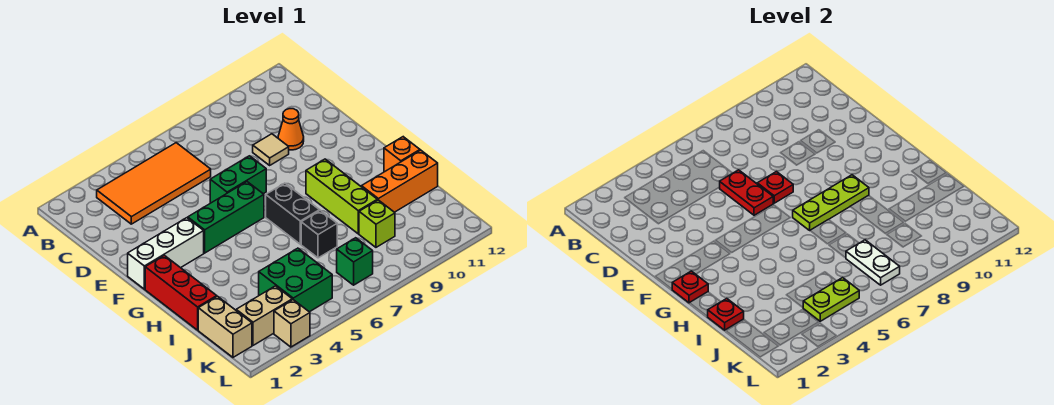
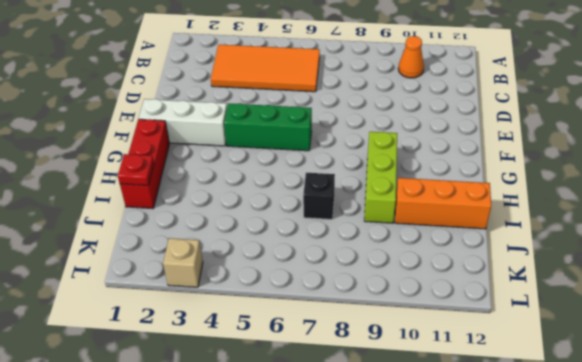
orange cone B10 level 1 -> orange cone D10 level 1
none -> tan tile D9 level 1
none -> green brick E6:E7 level 1
none -> black brick G7:H7 level 1

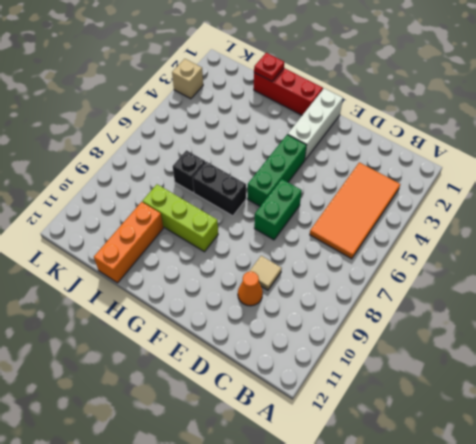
none -> orange brick H12 level 1
none -> tan brick J1:K1 level 1
none -> green brick J4:K5 level 1

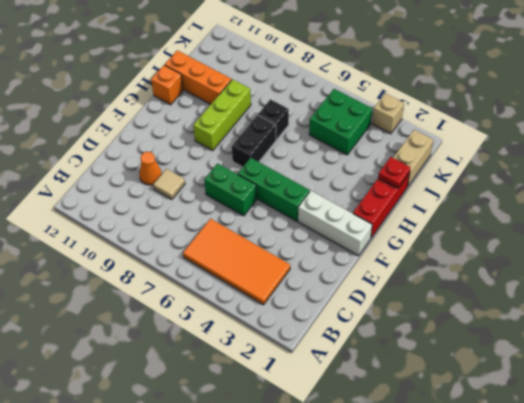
none -> lime brick J9 level 1
none -> tan brick K2:K3 level 1
none -> green brick K7 level 1

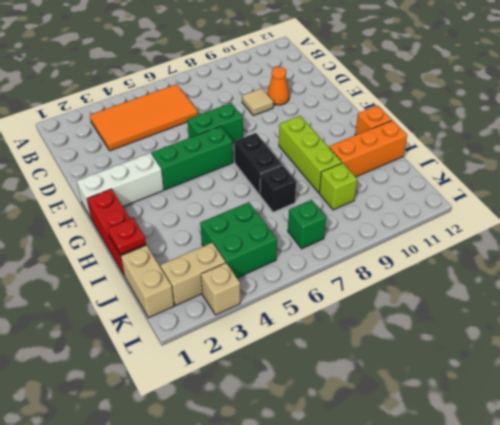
none -> red plate D6:E6 level 2
none -> red plate E7 level 2
none -> red plate G1 level 2

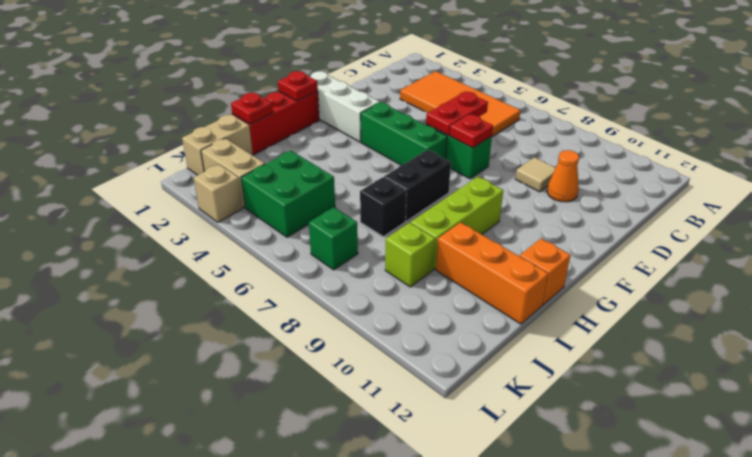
none -> lime plate G7:G9 level 2
none -> white plate J7:K7 level 2
none -> lime plate K4:K5 level 2

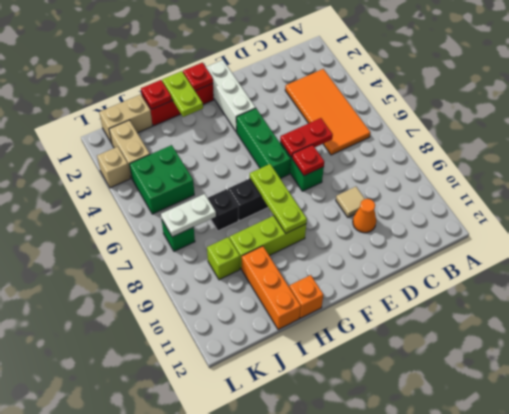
lime plate H1:H2 level 2 -> lime plate K4:K5 level 2

